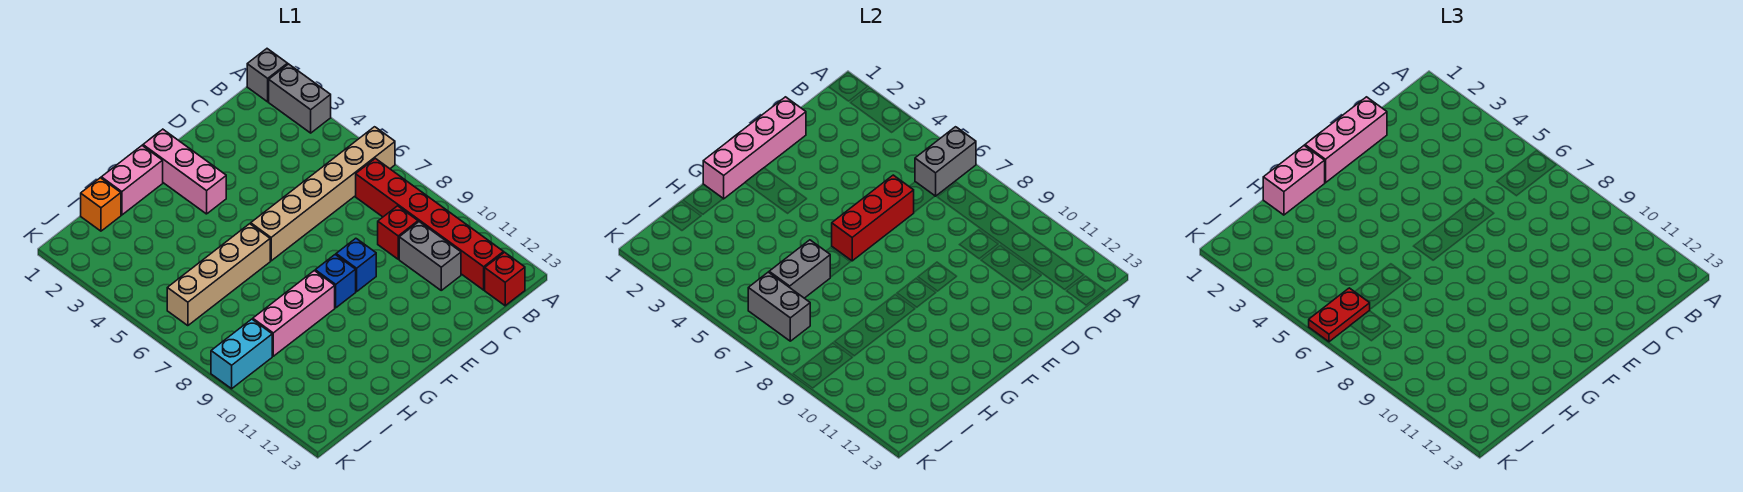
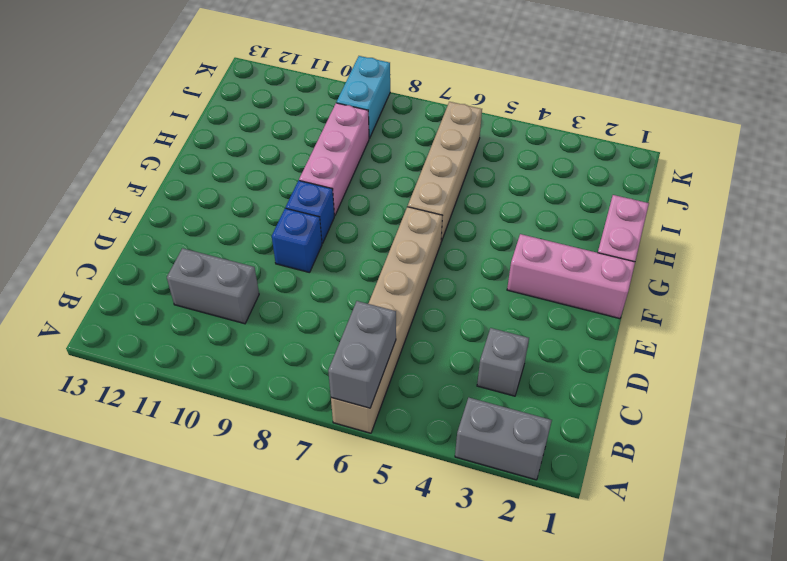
grey brick C3 level 1 -> grey brick A1 level 1
none -> red brick B7:B12 level 1
none -> red brick B13 level 1
none -> red brick C9 level 1

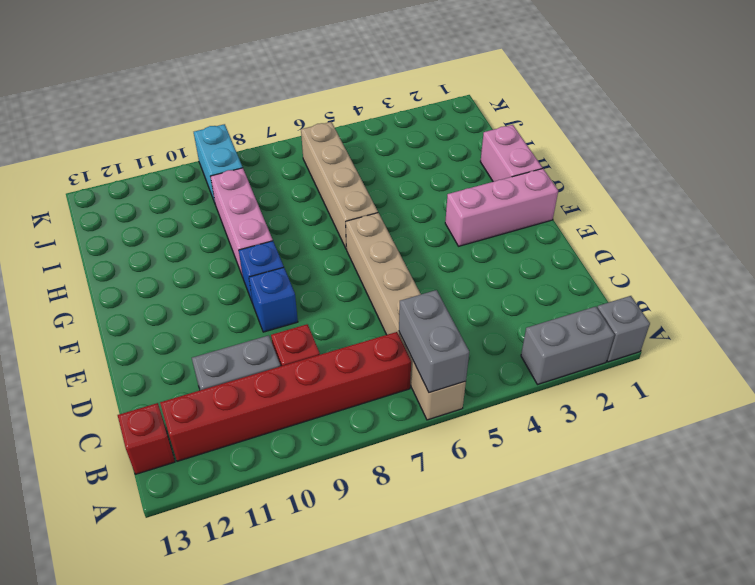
none -> orange brick I1 level 1
none -> pink brick D1:G1 level 2
none -> red brick D6:F6 level 2

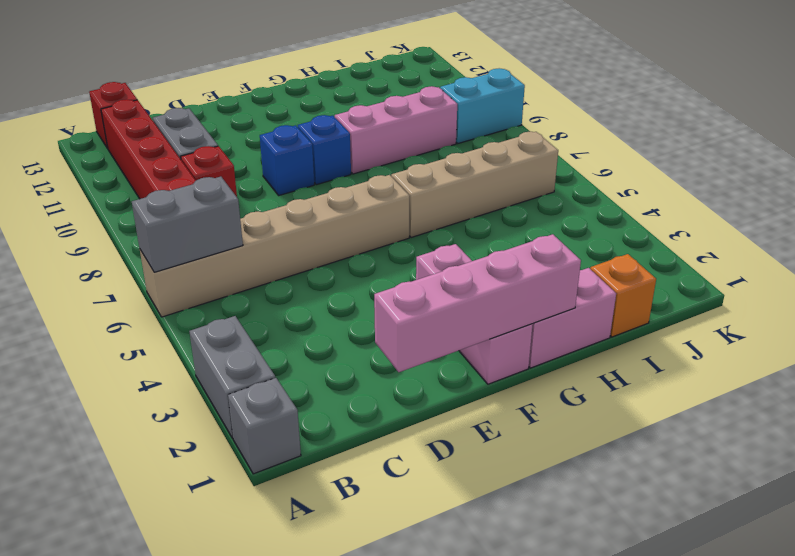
none -> red brick D6:F6 level 2
none -> grey brick H6:I6 level 2
none -> grey brick J6:J7 level 2

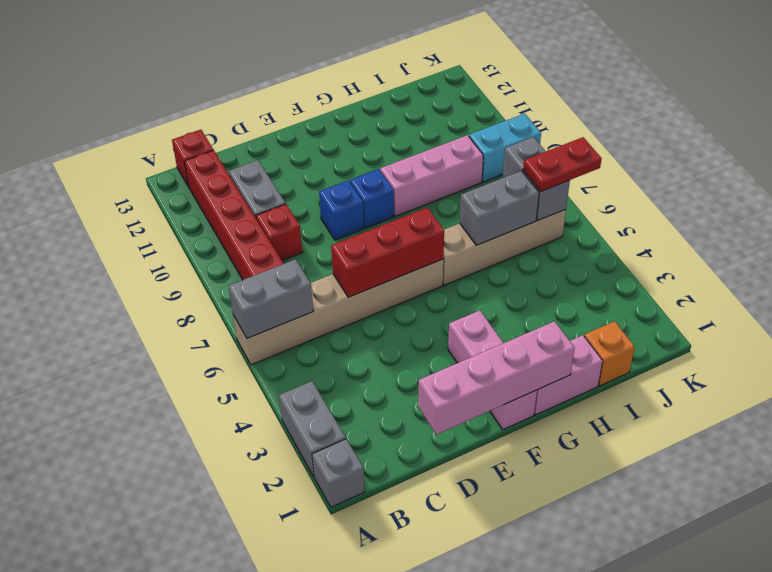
none -> pink brick D1:F1 level 3
none -> pink brick G1:H1 level 3

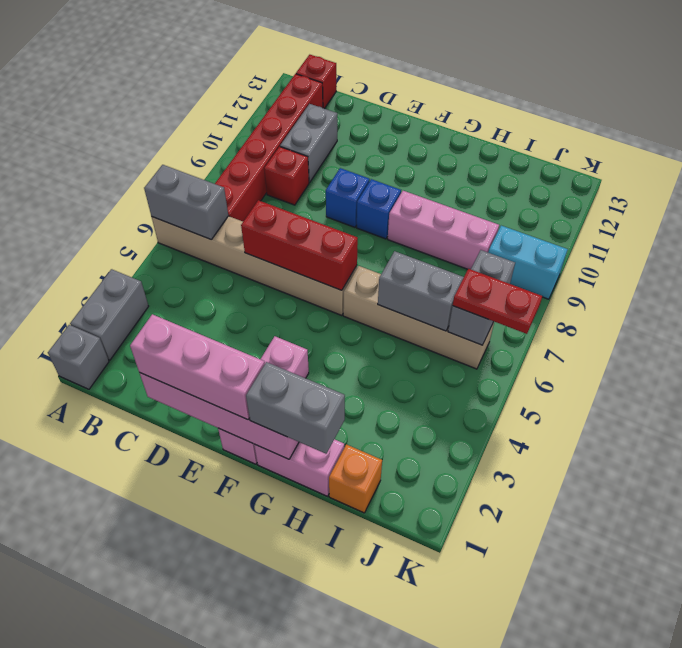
grey brick G1:H1 level 3 -> pink brick G1:H1 level 3

